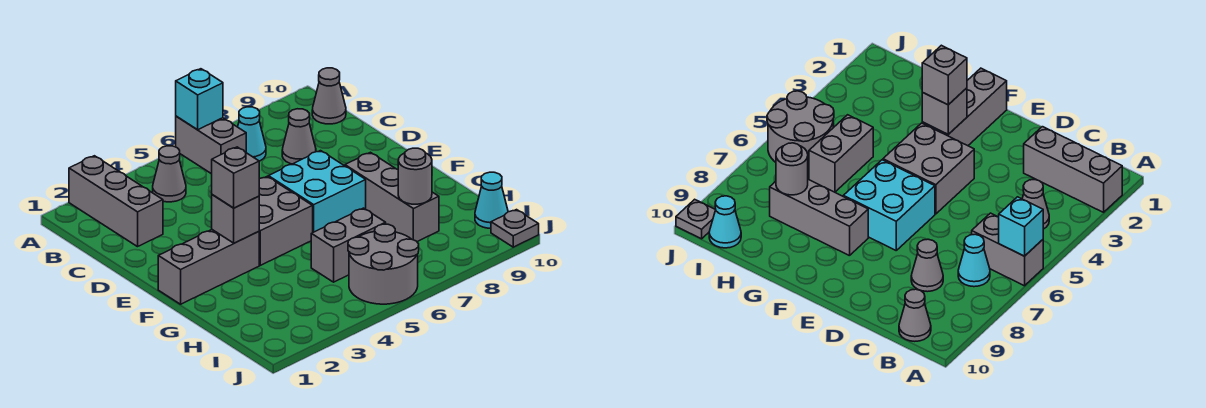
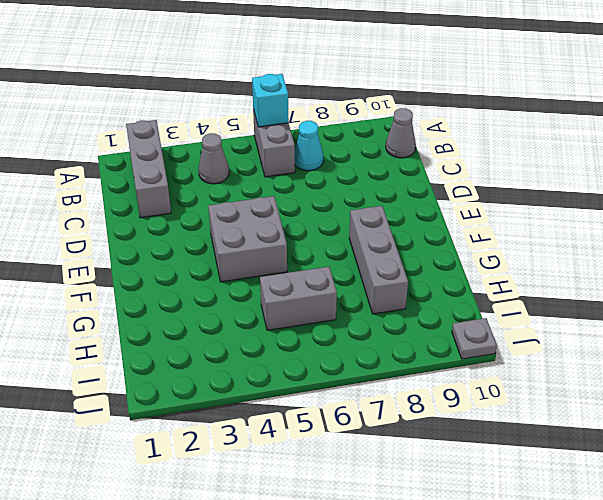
none -> grey cone C8 level 1
none -> cyan brick E6:F7 level 1
none -> grey brick F1:F3 level 1

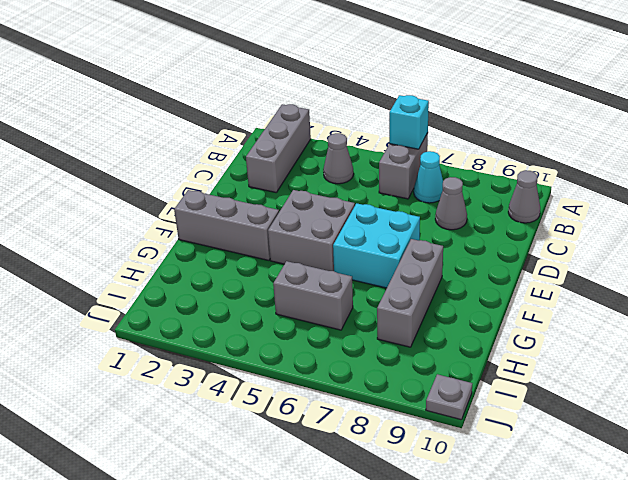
none -> grey round brick I5:J6 level 1
none -> cyan cone I10 level 1
none -> grey brick F3 level 2

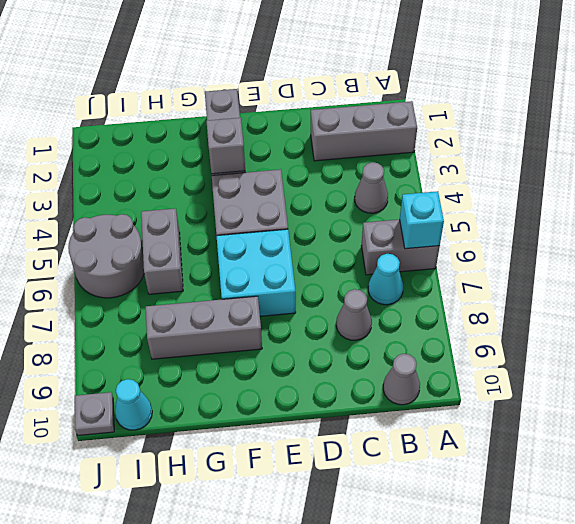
none -> grey round brick H8 level 2
none -> grey brick F3 level 3

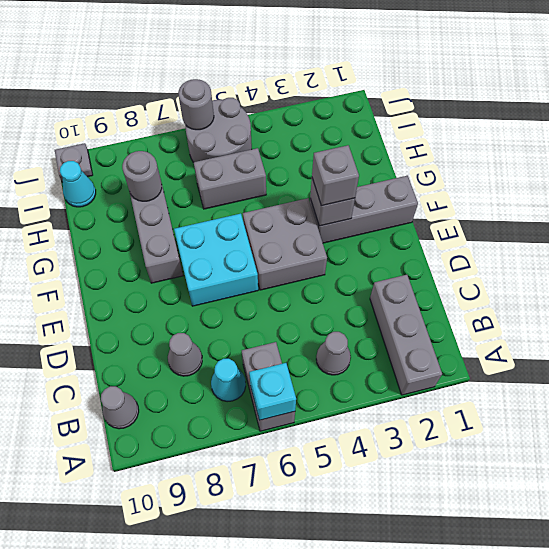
grey round brick J6 level 2 -> none

